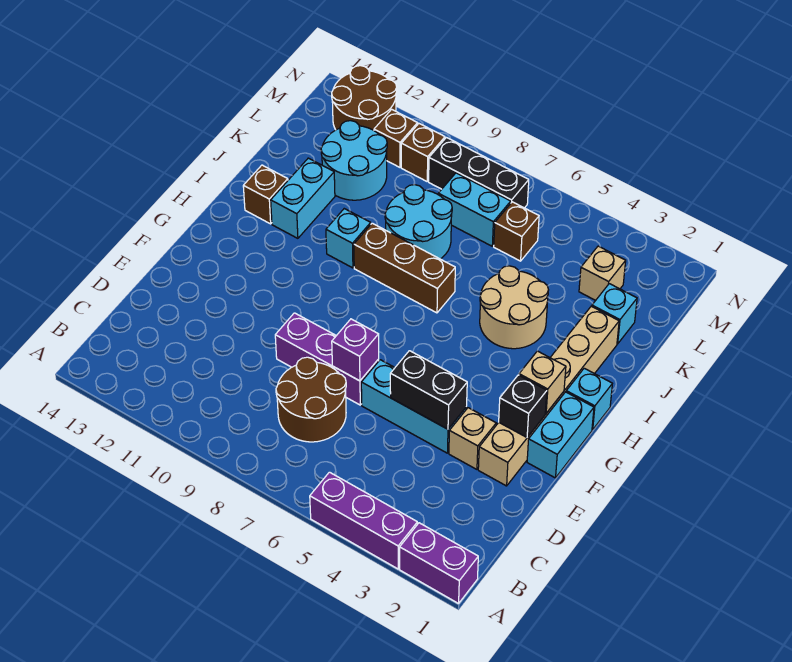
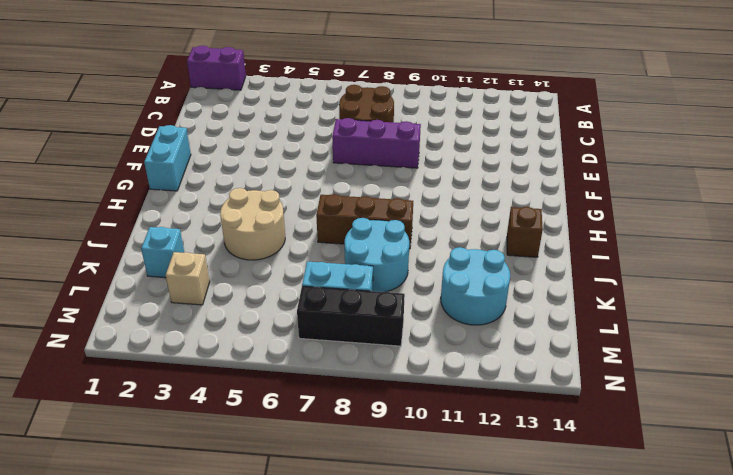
none -> purple brick A3:A5 level 1
none -> tan brick E2:J2 level 1
none -> tan brick E3 level 1

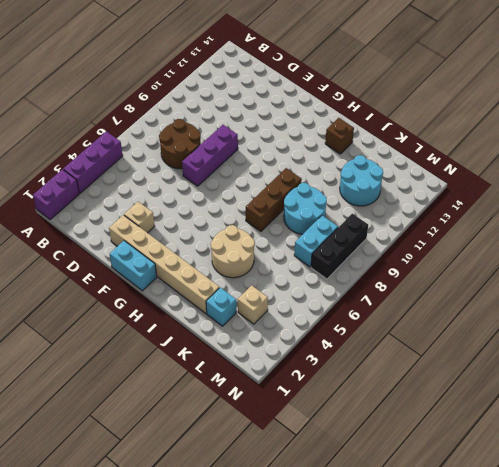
none -> cyan brick E4:E6 level 1
none -> cyan brick H1 level 1
none -> cyan brick I10 level 1

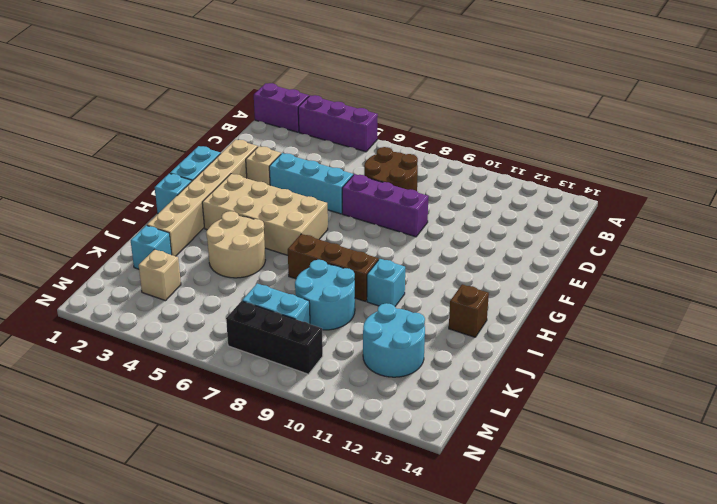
tan brick G3:H6 level 1 -> none
none -> cyan brick I12:J12 level 1
none -> brown brick L6 level 1
none -> brown brick M10 level 1

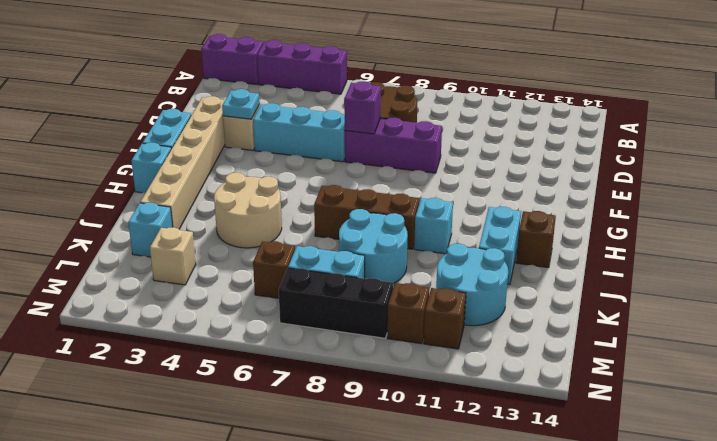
cyan plate E3 level 2 -> none
none -> brown round brick M12:N13 level 1
none -> black brick E4:E5 level 2
none -> black brick F2 level 2

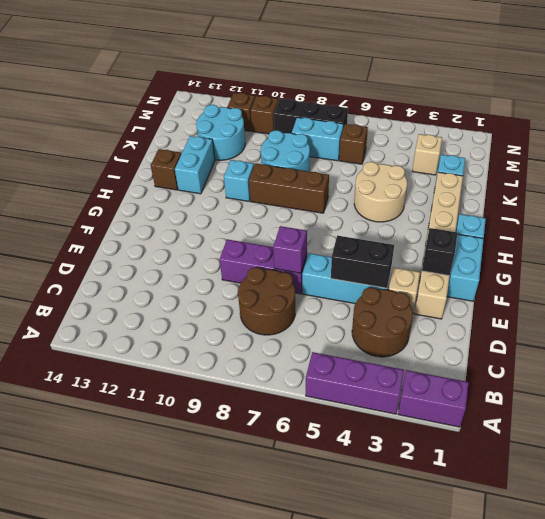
brown round brick C3:D4 level 1 -> brown round brick M12:N13 level 1
none -> tan brick G2 level 2

